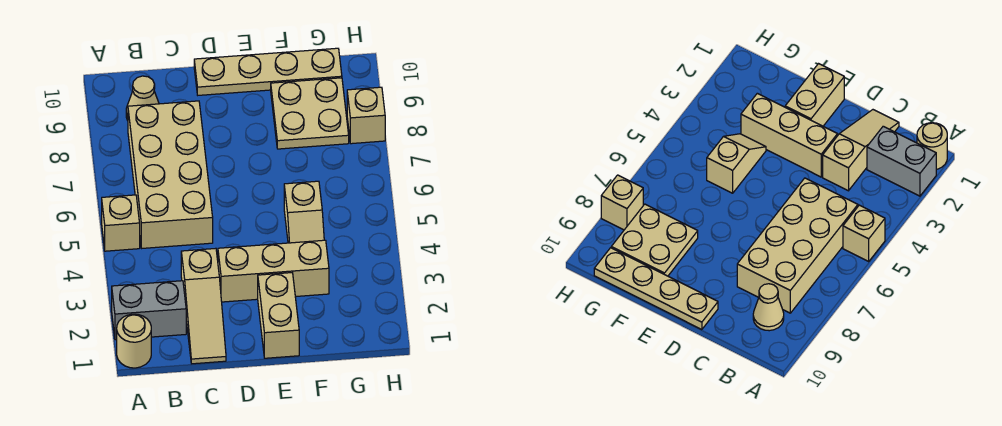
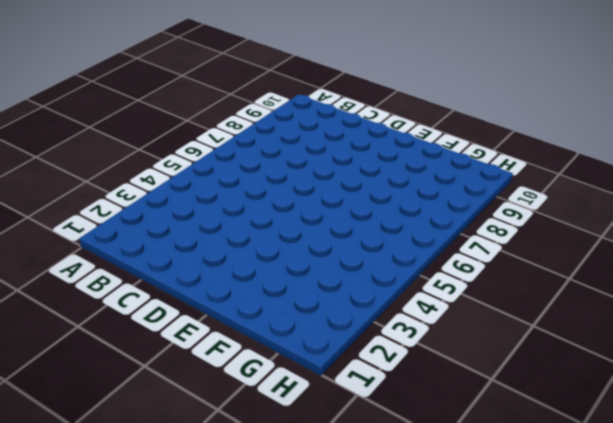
none -> tan round brick A1 level 1
none -> grey brick A2:B2 level 1
none -> tan brick A5 level 1

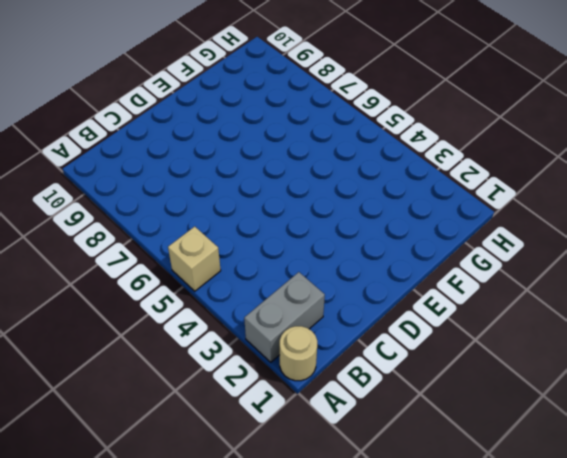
none -> tan brick B5:C8 level 1
none -> tan cone B9 level 1
none -> tan slope C1:C3 level 1 top 3

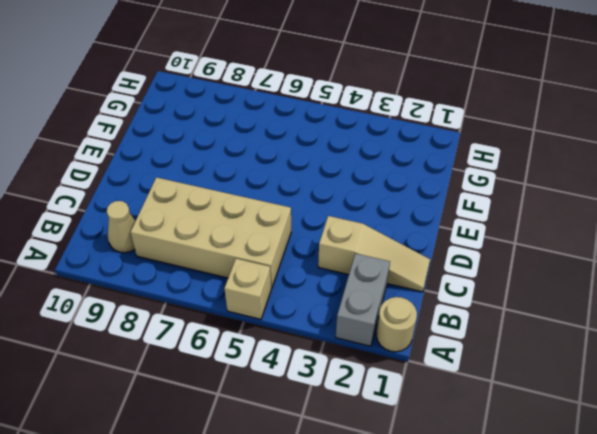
none -> tan brick D3:F3 level 1
none -> tan plate D10:G10 level 1
none -> tan brick E1:E2 level 1

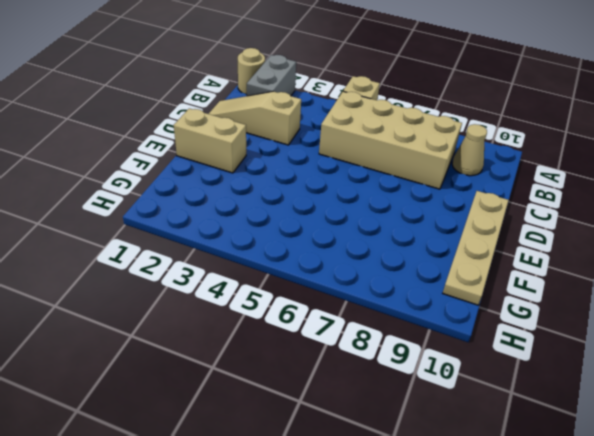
none -> tan brick D3:F3 level 1
none -> tan slope F4:F5 level 1 top 5
none -> tan plate F8:G9 level 1

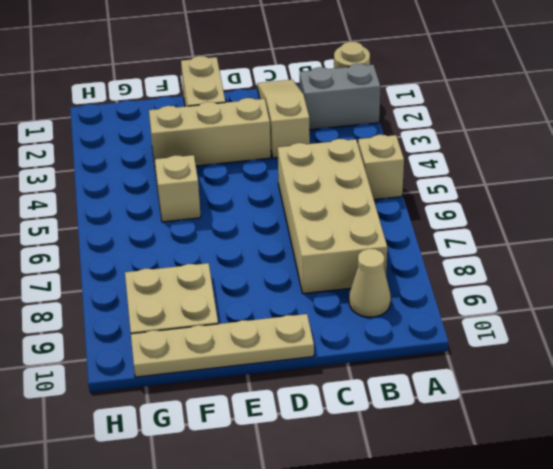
none -> tan brick H8 level 1

